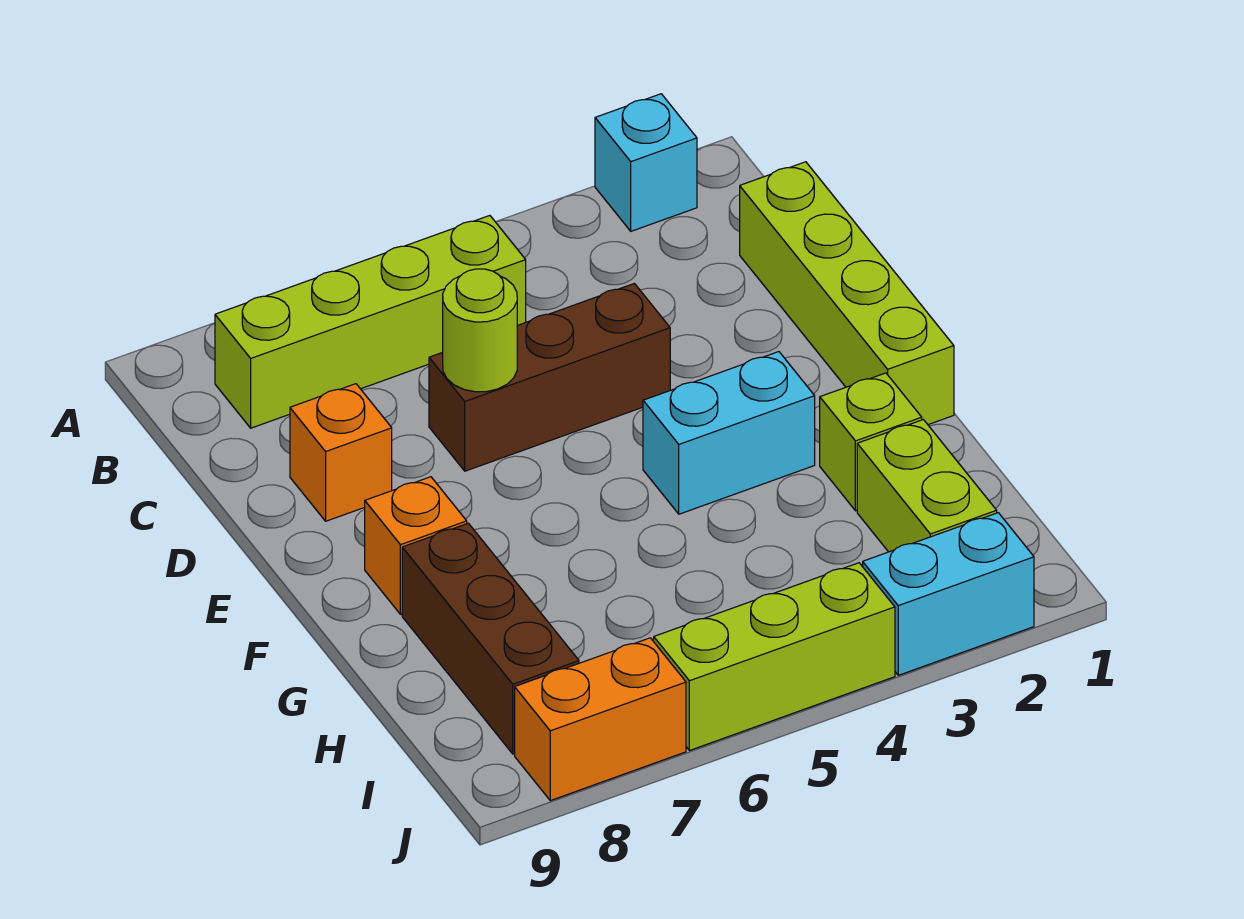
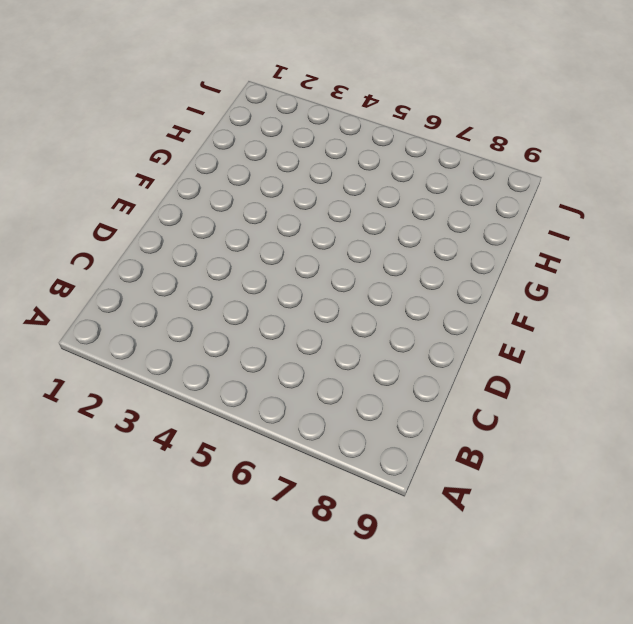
none -> cyan brick A2 level 1
none -> lime brick B5:B8 level 1
none -> lime brick C1:F1 level 1

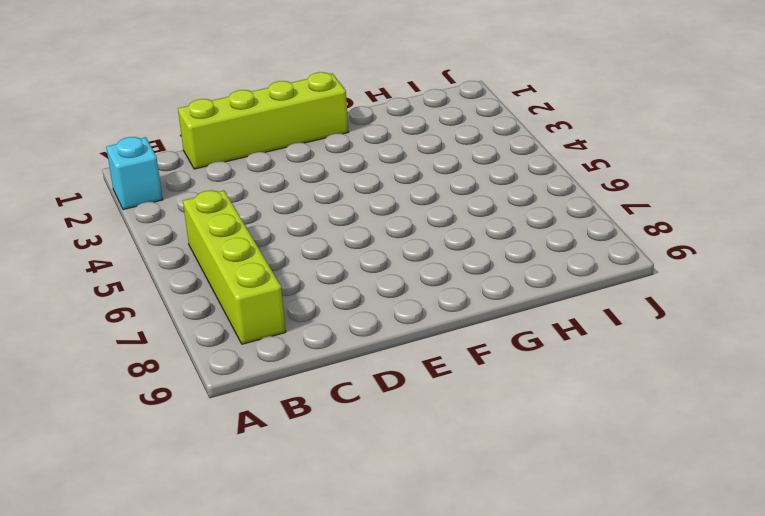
none -> brown brick D4:D6 level 1
none -> orange brick D8 level 1
none -> cyan brick F3:F4 level 1

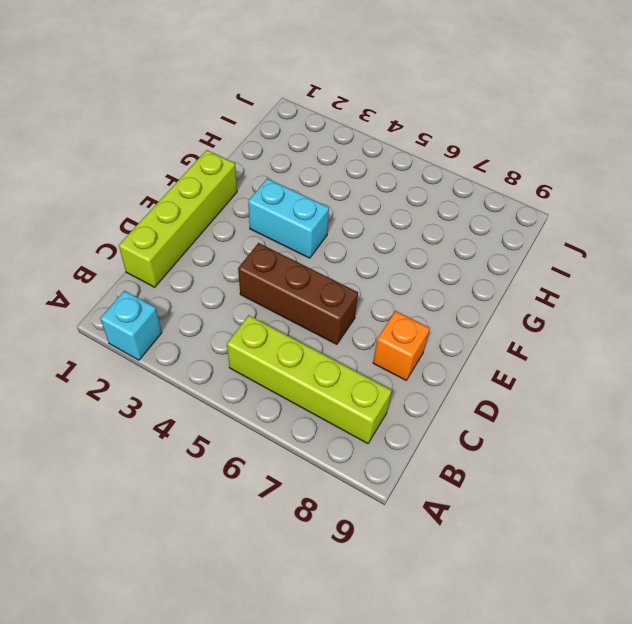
none -> orange brick F8 level 1
none -> lime brick G2 level 1
none -> brown brick G8:I8 level 1

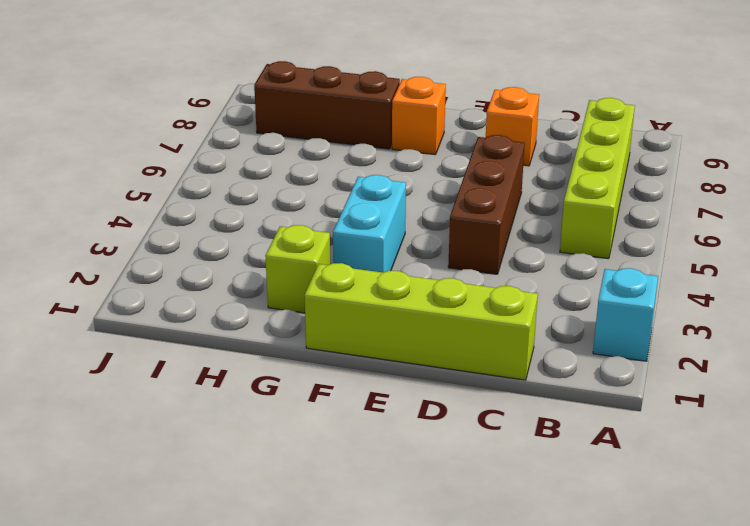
none -> lime brick H2:I2 level 1
none -> cyan brick J2:J3 level 1
none -> lime brick J4:J6 level 1

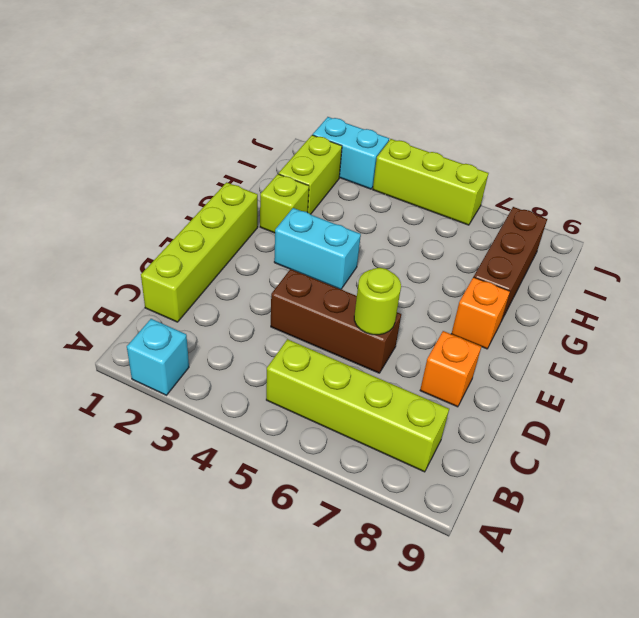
none -> orange brick J7:J8 level 1

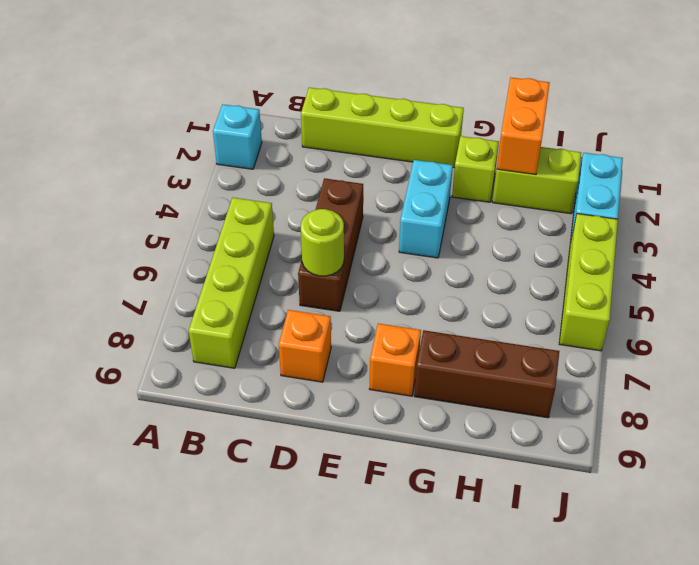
orange brick H1:H2 level 2 -> orange brick J7:J8 level 1

